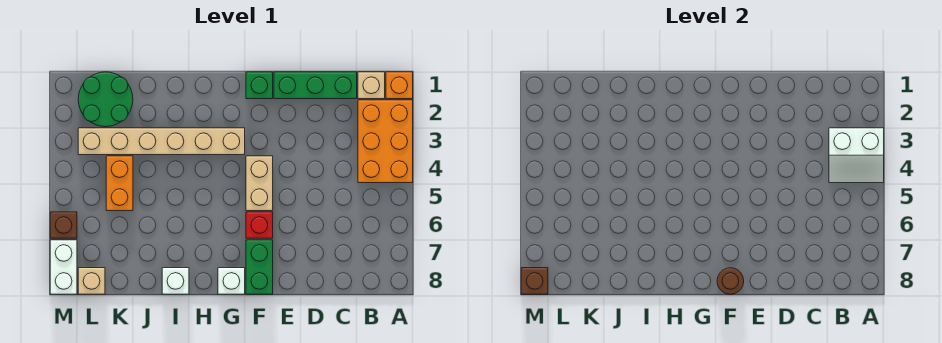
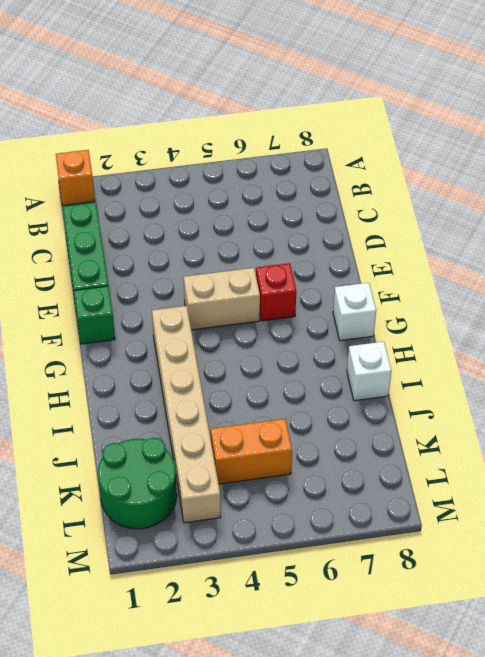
none -> orange brick A2:B4 level 1
none -> tan brick B1 level 1
none -> green brick F7:F8 level 1

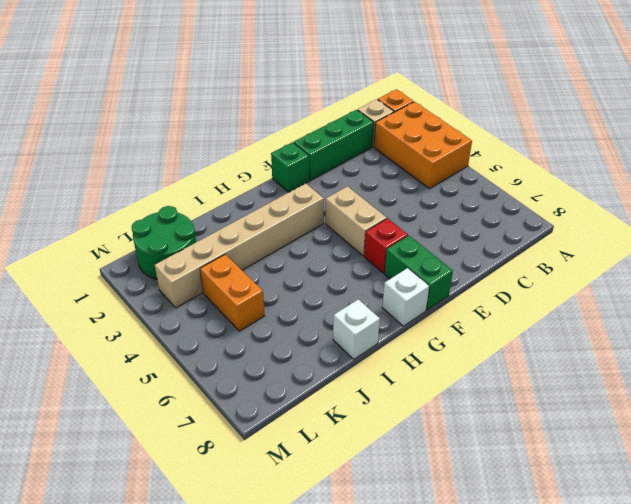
none -> tan brick L8 level 1
none -> brown brick M6 level 1
none -> white brick M7:M8 level 1

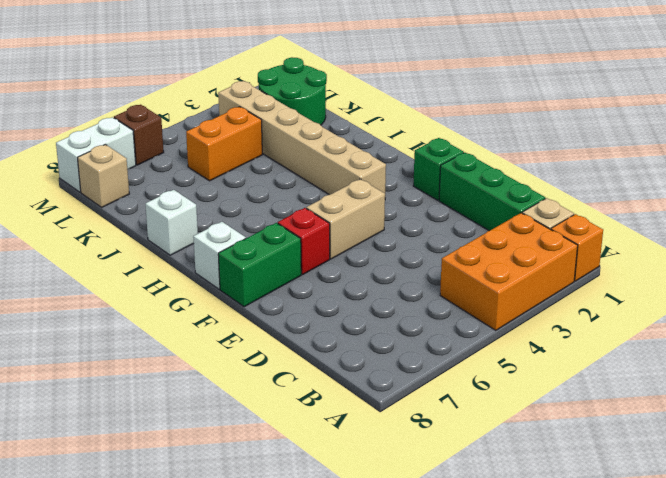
none -> white slope A3:B4 level 2 top 3
none -> brown round brick F8 level 2
none -> brown brick M8 level 2

